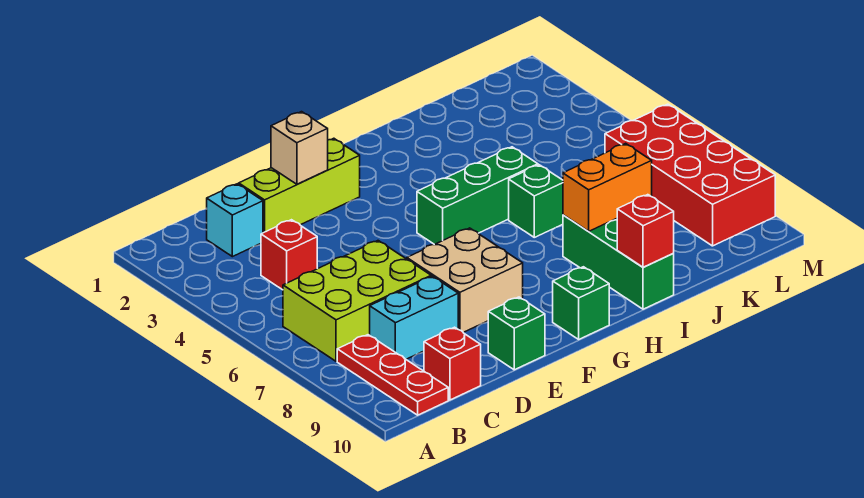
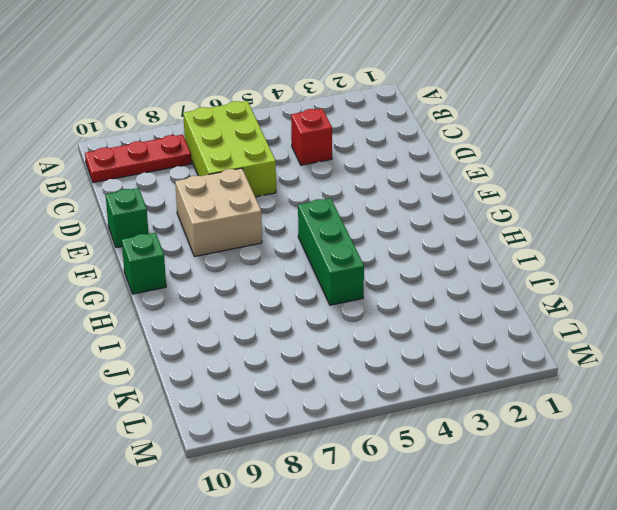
none -> cyan brick C2 level 1
none -> cyan brick C8:D8 level 1
none -> red brick C10 level 1

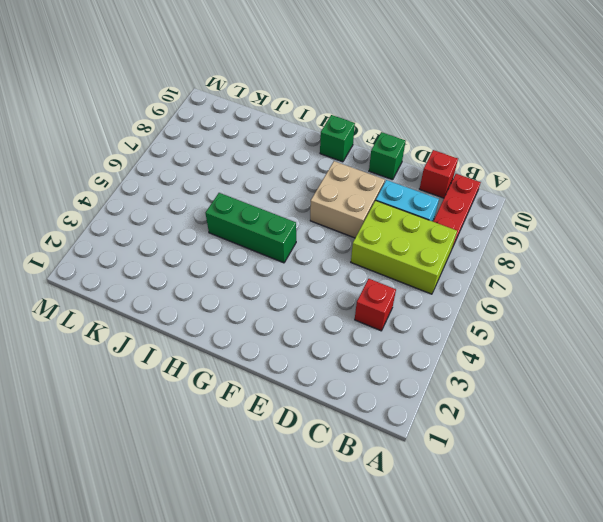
none -> cyan brick C2 level 1
none -> lime brick D2:F2 level 1
none -> green brick I6 level 1

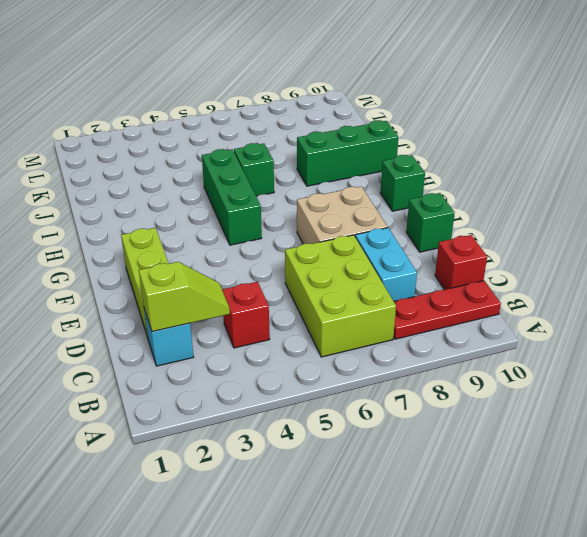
lime slope C2:C3 level 2 top 2 -> none
none -> red brick L6:M9 level 1
none -> tan brick E2 level 2
none -> orange brick I8:J8 level 2

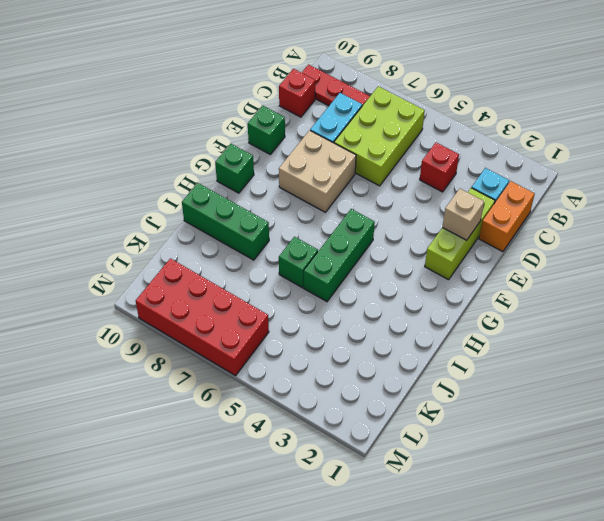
orange brick C1:D1 level 1 -> orange brick I8:J8 level 2
none -> red brick I10 level 2

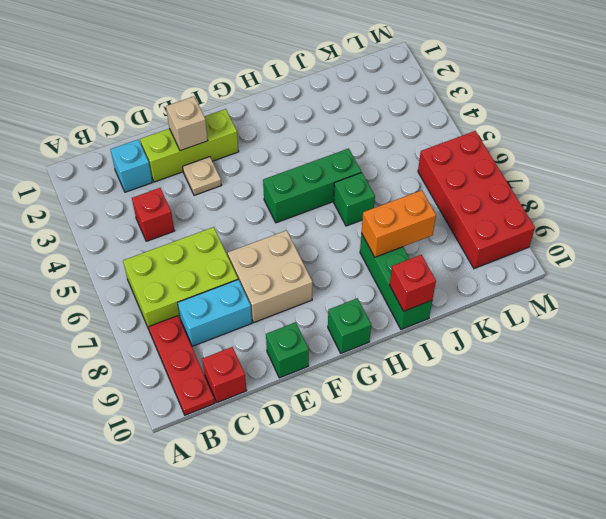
tan plate E3 level 1 -> none

